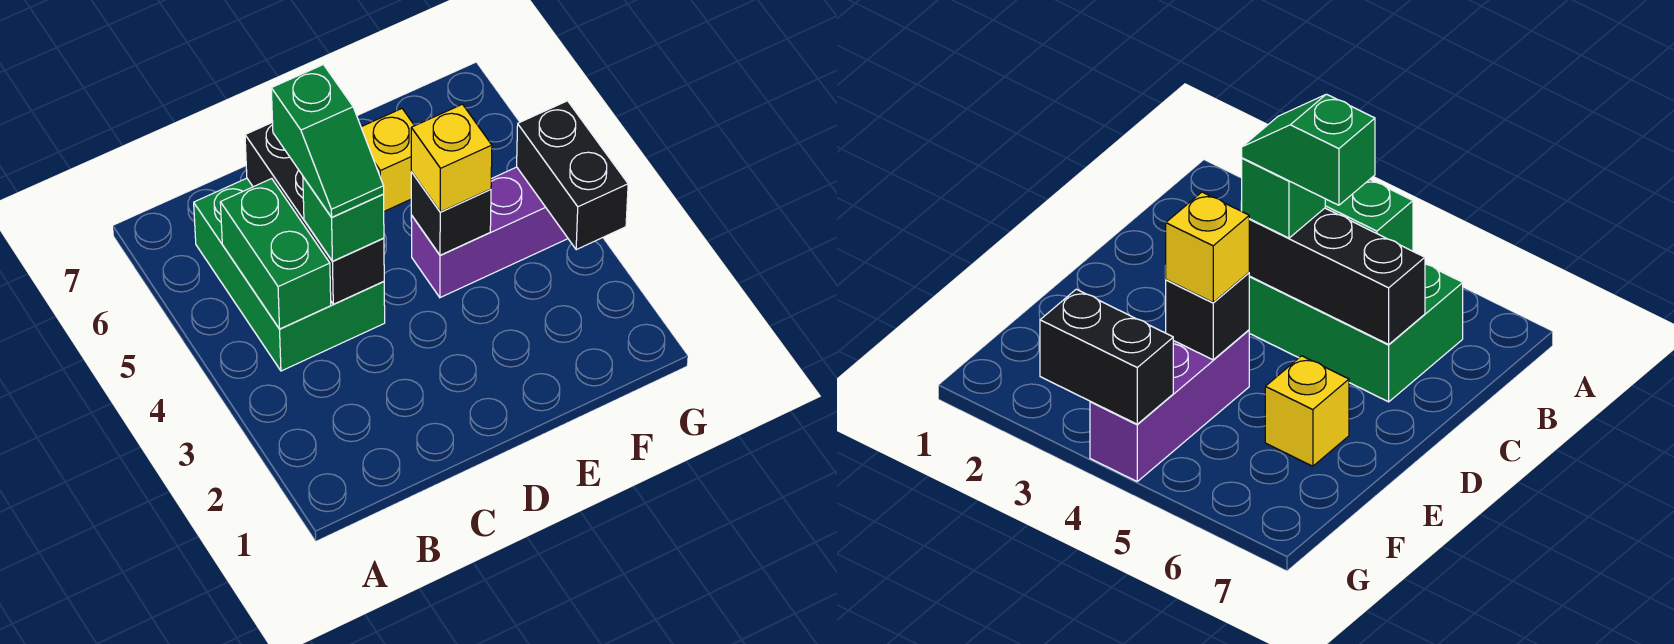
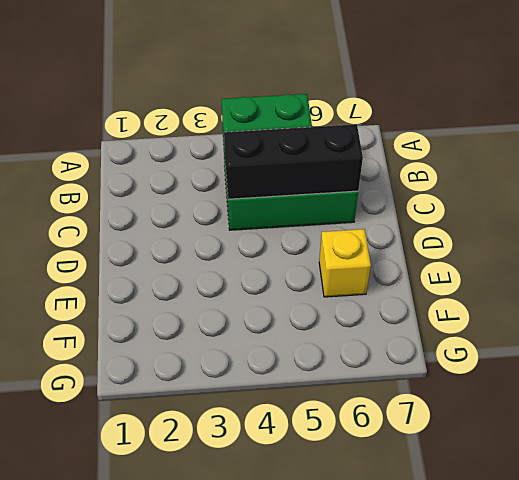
none -> purple brick E4:G4 level 1
none -> black brick E4 level 2

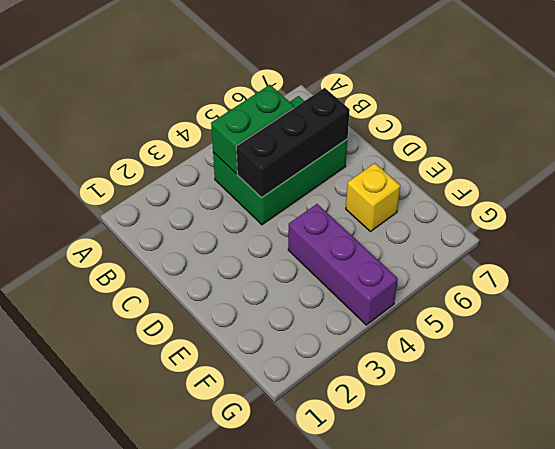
none -> black brick E4 level 2
none -> black brick G3:G4 level 2

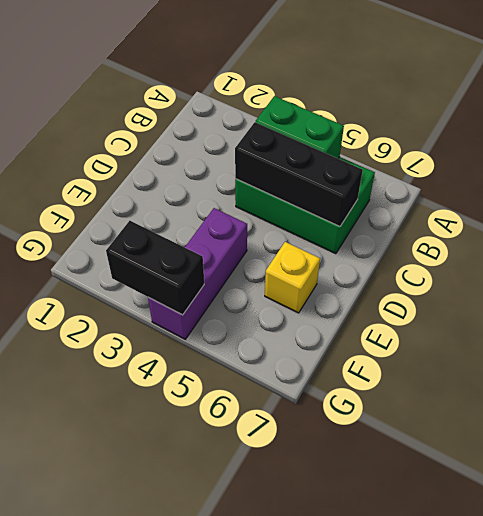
none -> black brick E4 level 2
none -> green brick C4 level 3

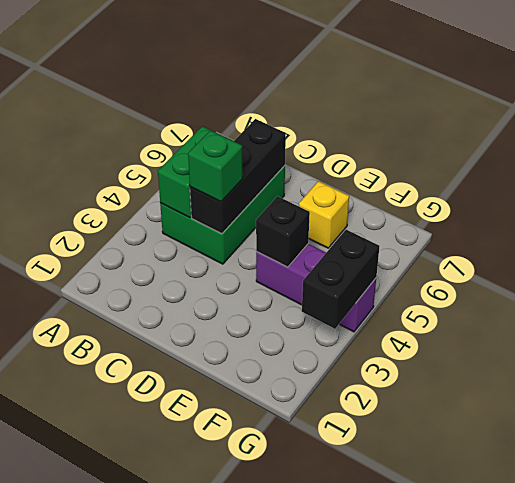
none -> yellow brick E4 level 3
none -> green slope C4:C5 level 4 top 5

